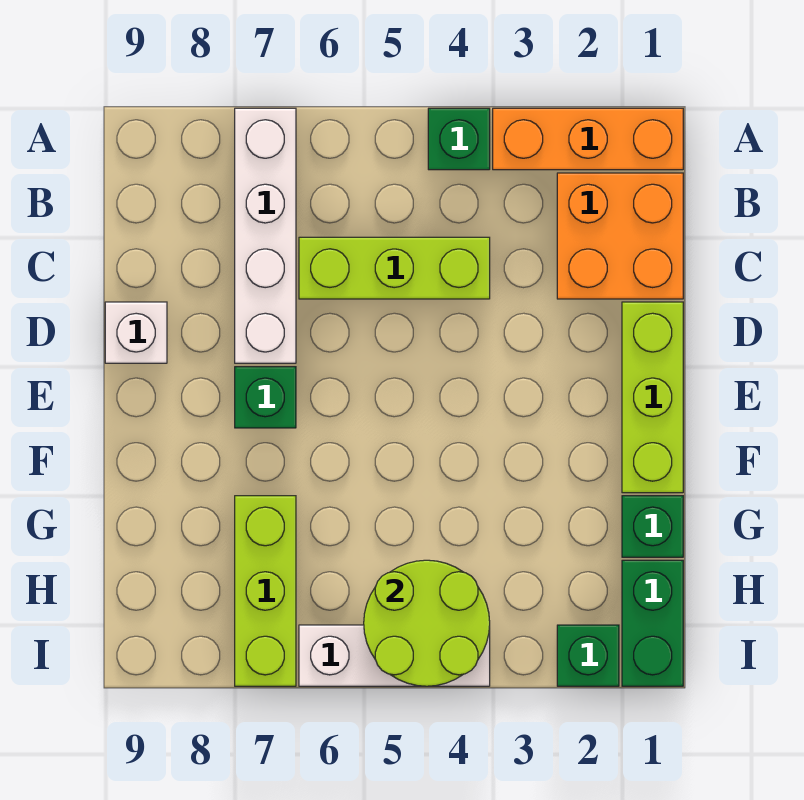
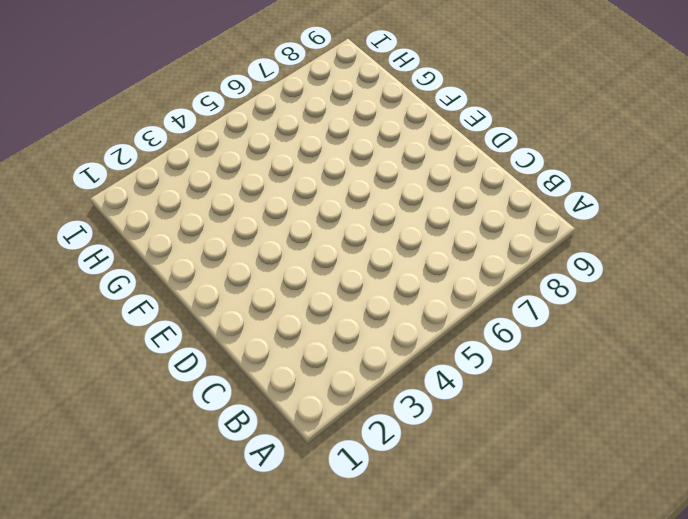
none -> orange brick A1:A3 level 1
none -> green brick A4 level 1
none -> white brick A7:D7 level 1

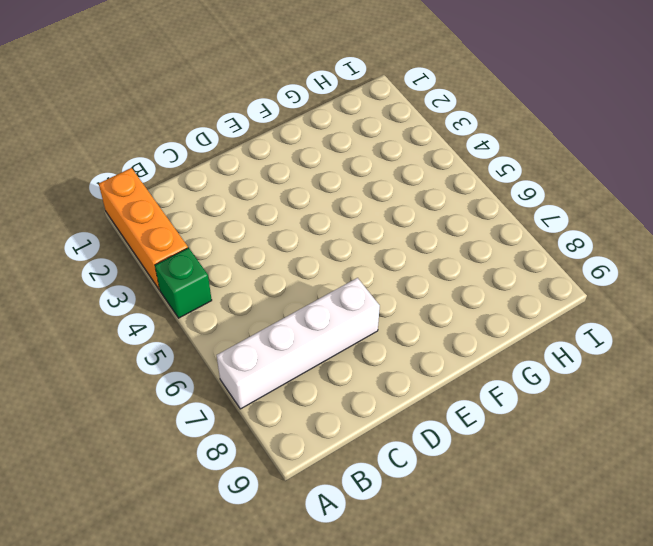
none -> orange brick B1:C2 level 1
none -> lime brick C4:C6 level 1
none -> lime brick D1:F1 level 1

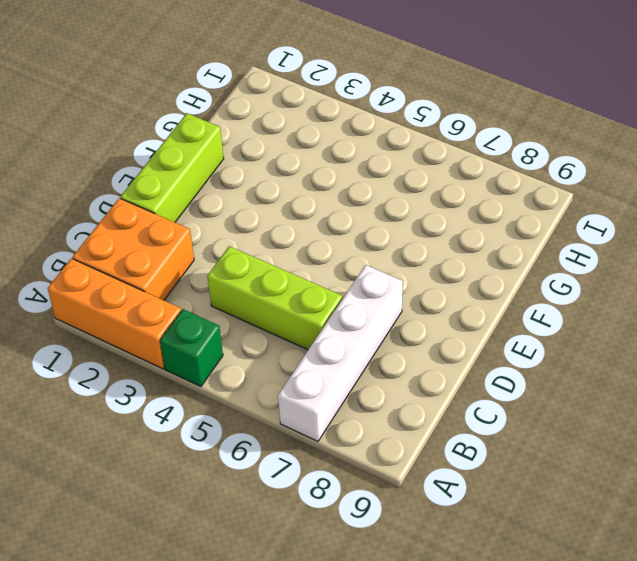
none -> white brick D9 level 1
none -> green brick E7 level 1
none -> green brick G1 level 1

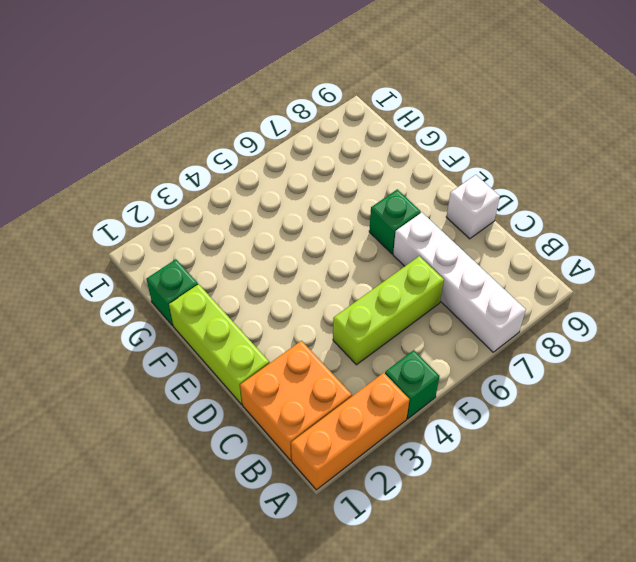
none -> lime brick G7:I7 level 1
none -> green brick H1:I1 level 1
none -> green brick I2 level 1

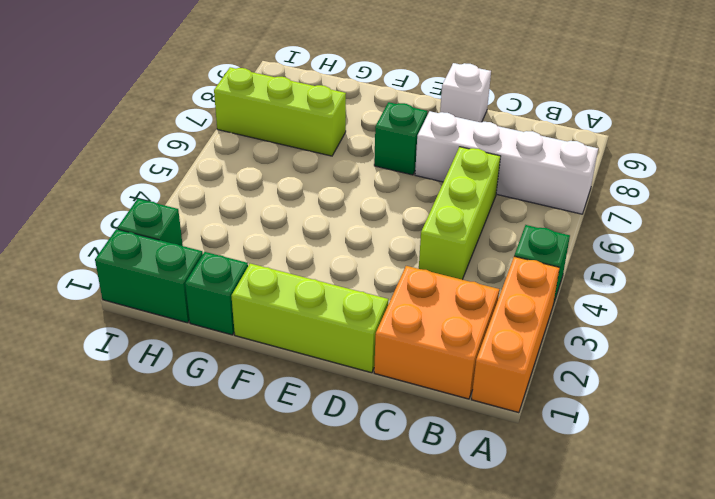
none -> white brick I4:I6 level 1
none -> lime round brick H4:I5 level 2

